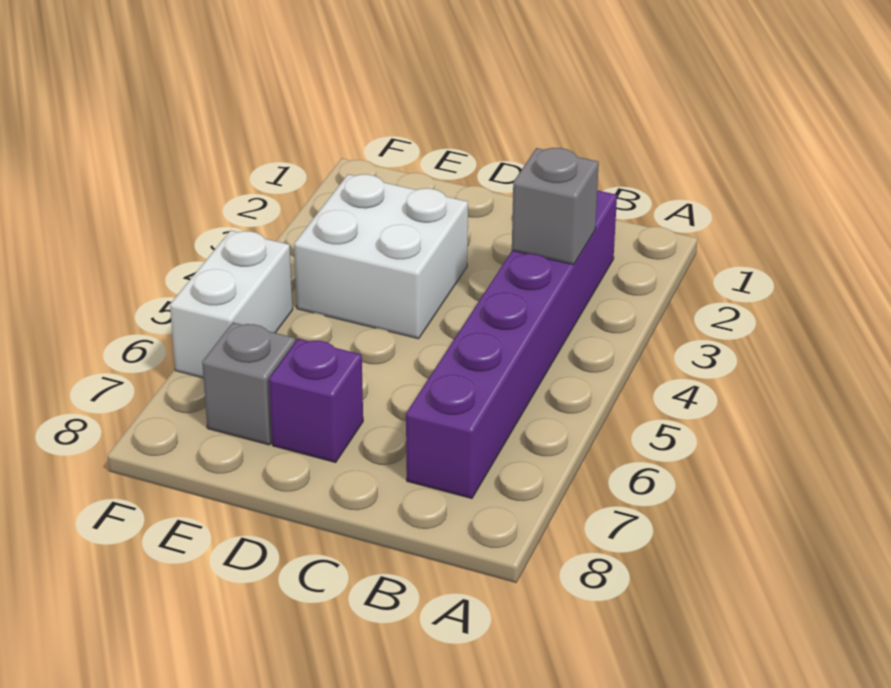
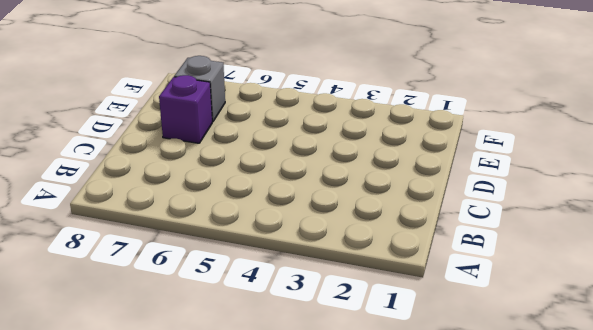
none -> purple brick B2:B7 level 1
none -> white brick D3:E4 level 1

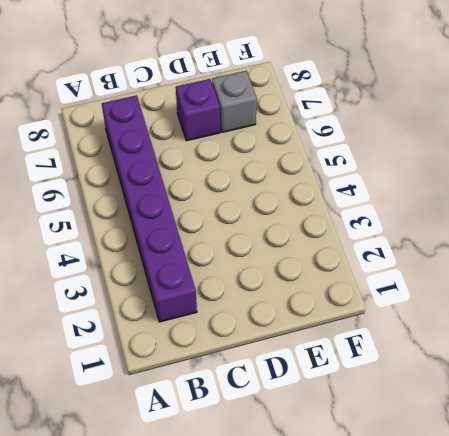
none -> white brick D3:E4 level 1
none -> white brick F5:F6 level 1

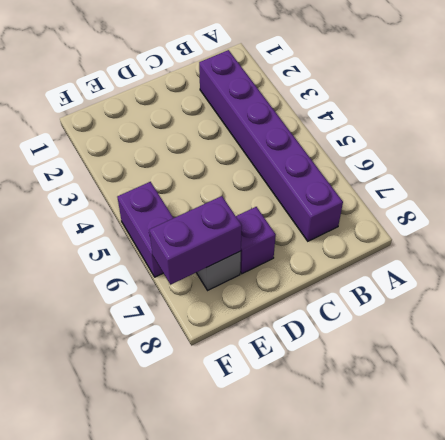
purple brick E7:F7 level 2 -> none
purple brick F5:F6 level 1 -> white brick F5:F6 level 1
none -> white brick D3:E4 level 1
none -> grey brick B3 level 2

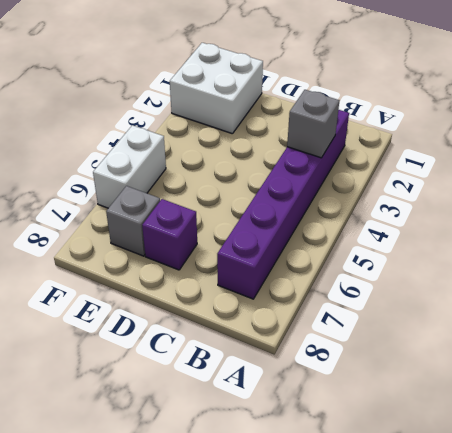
white brick E1:F2 level 1 -> white brick D3:E4 level 1

